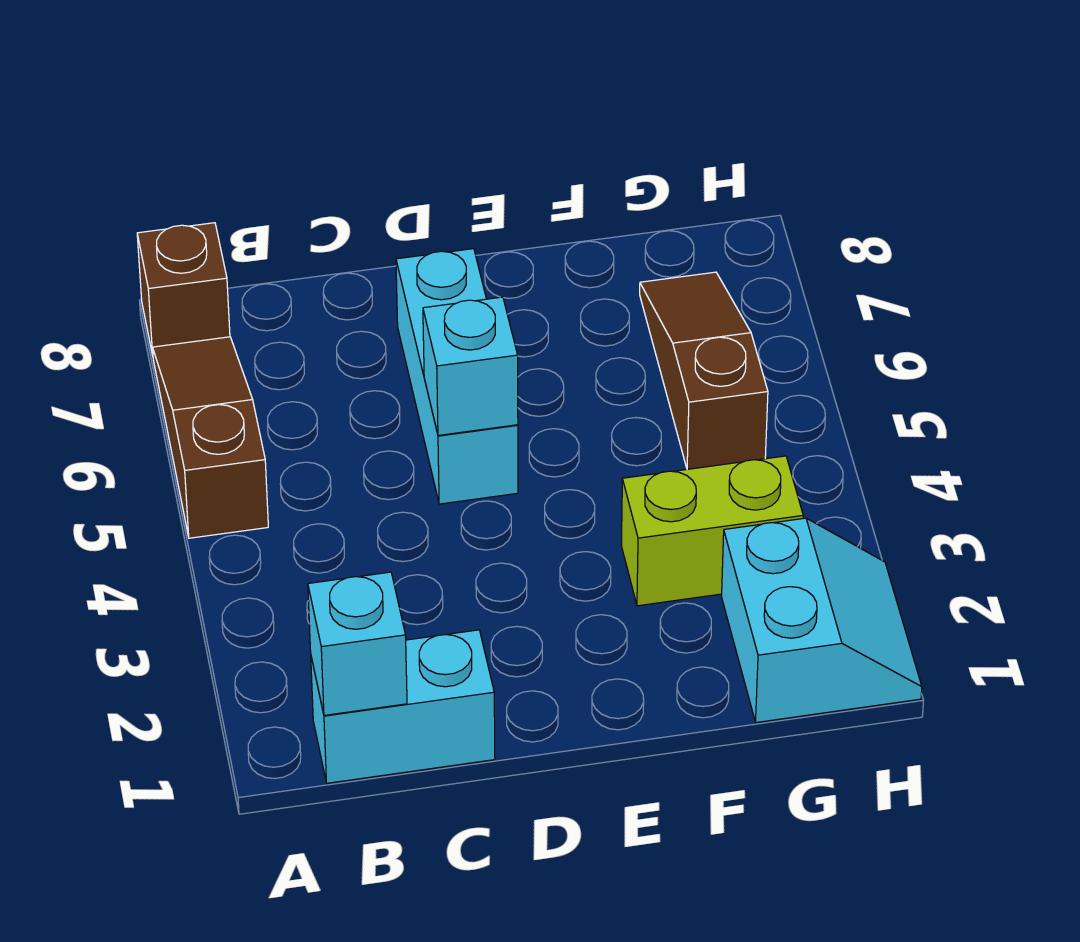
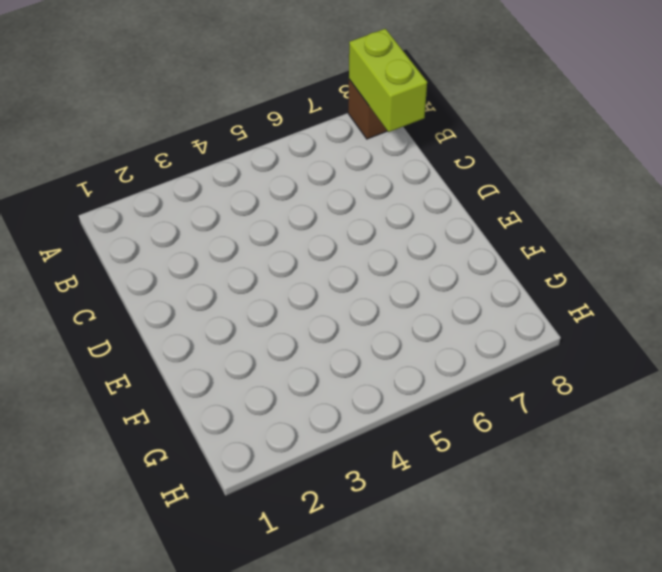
lime brick A8:B8 level 2 -> lime brick F3:G3 level 1
none -> brown slope A5:A7 level 1 top 5
none -> cyan brick B1:C1 level 1

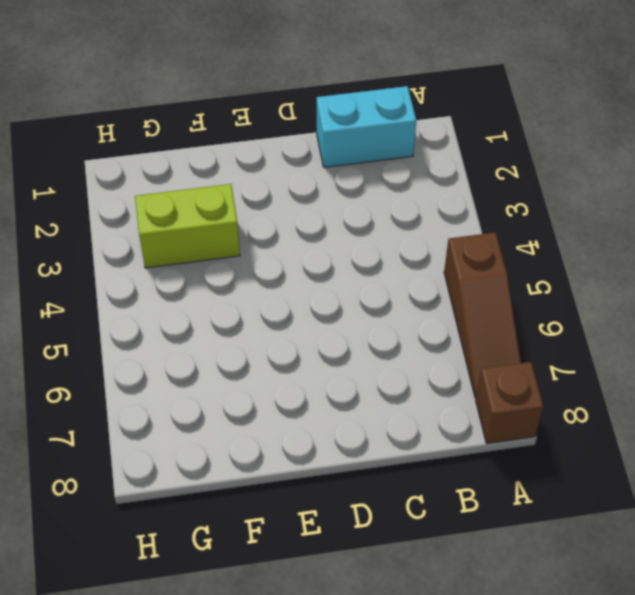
none -> cyan brick D5:D7 level 1
none -> cyan slope G1:H2 level 1 top G

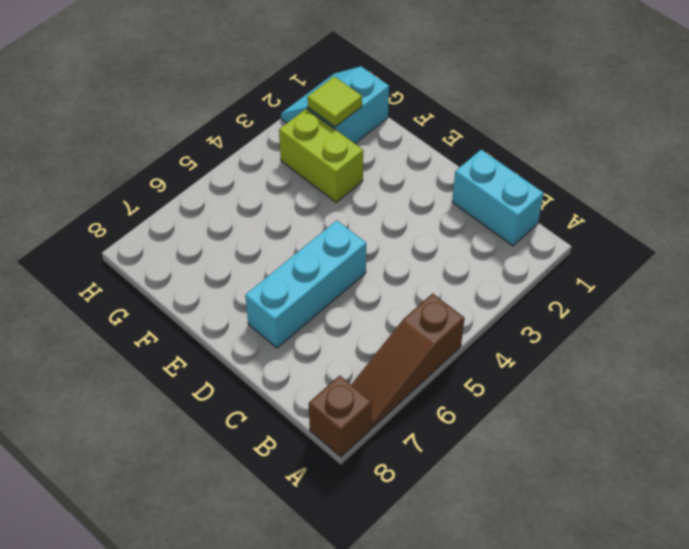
lime tile G2 level 2 -> none
none -> brown slope G5:G7 level 1 top 5
none -> cyan brick B1 level 2

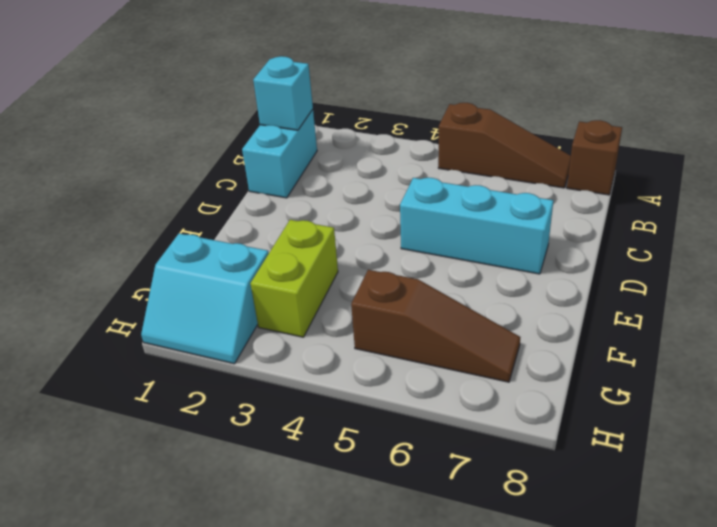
none -> cyan brick D5 level 2

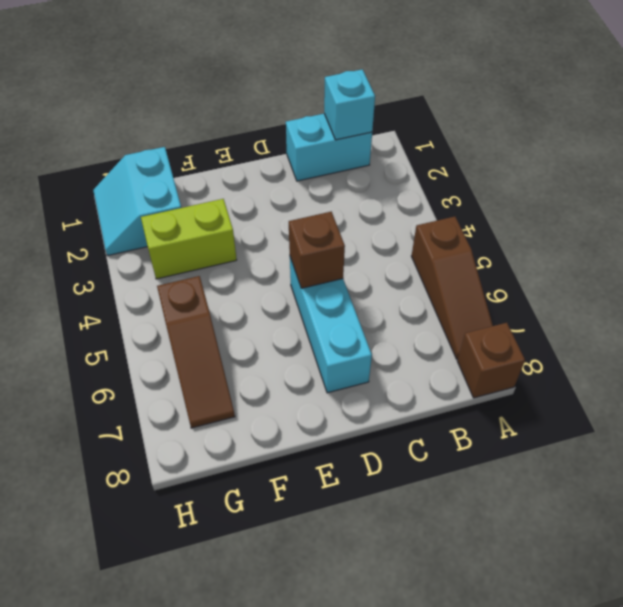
brown brick D5 level 2 -> cyan brick D5 level 2

